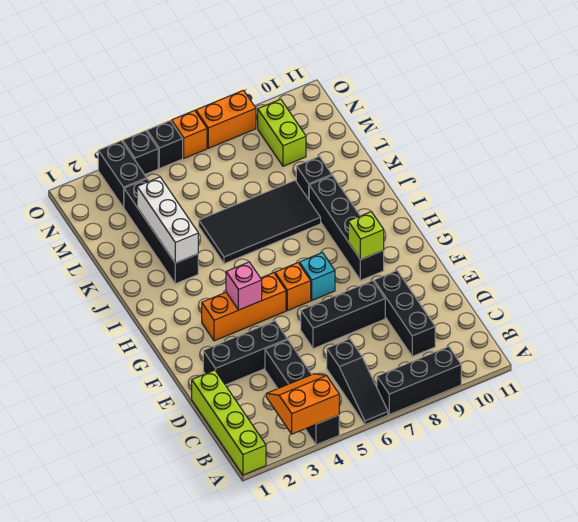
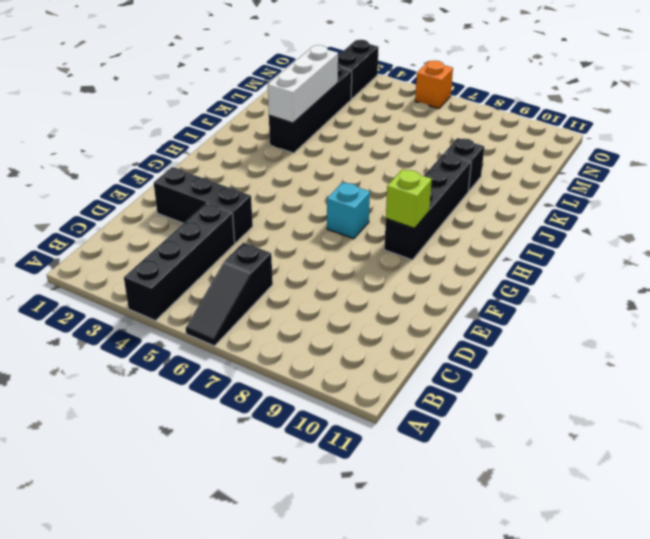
none -> lime brick A1:D1 level 1
none -> black brick A7:A9 level 1
none -> black brick C9:E9 level 1

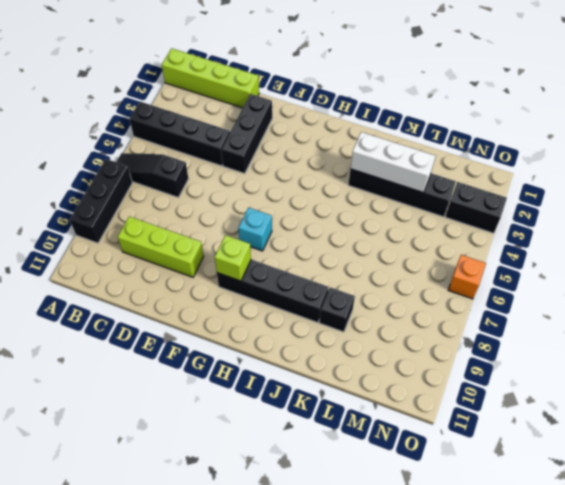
lime brick C9:E9 level 1 -> black brick C9:E9 level 1
none -> black brick E6:E8 level 1
none -> orange brick G3:G5 level 1
none -> orange brick G6 level 1

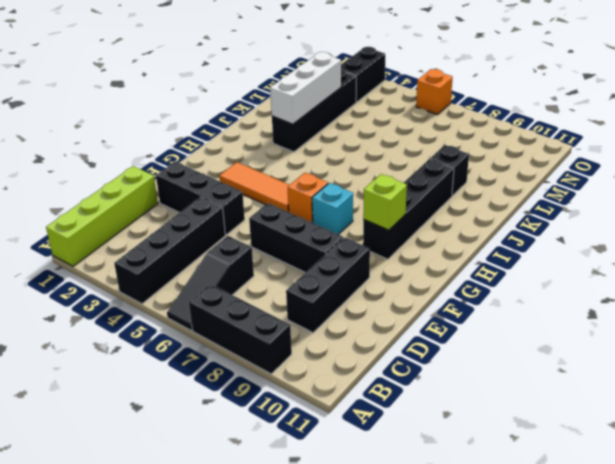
orange tile G3:G5 level 1 -> orange brick G3:G5 level 1
none -> black tile J5:K8 level 1
none -> lime brick M9:N9 level 1
none -> black brick O4 level 1

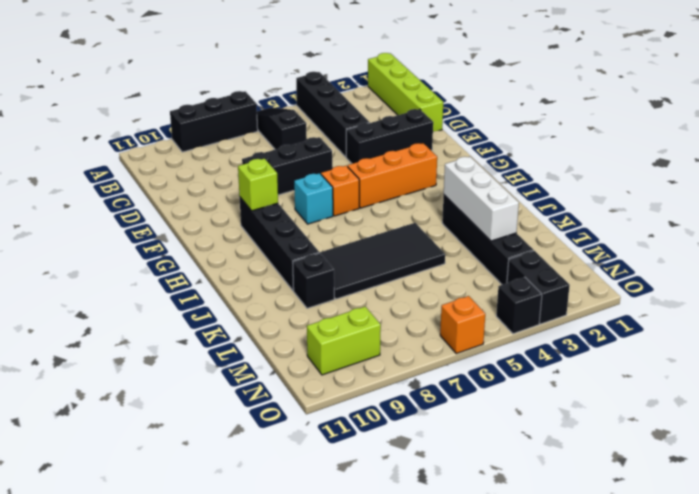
lime brick N9:N10 level 1 -> lime brick M9:N9 level 1
none -> black brick C9:E9 level 1
none -> black brick O5 level 1
none -> orange brick O7:O8 level 1

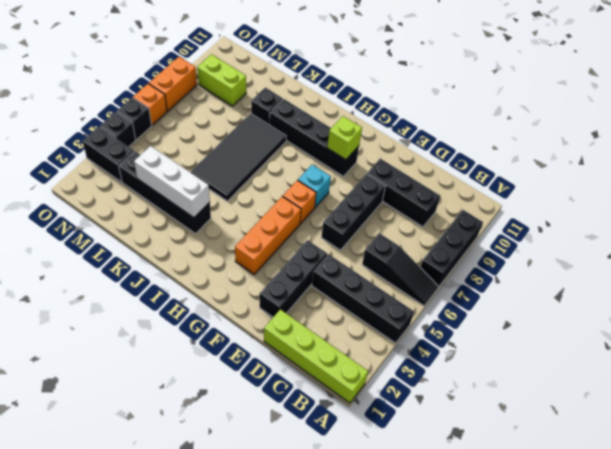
none -> orange slope A3:B4 level 2 top A
none -> pink brick G4 level 2

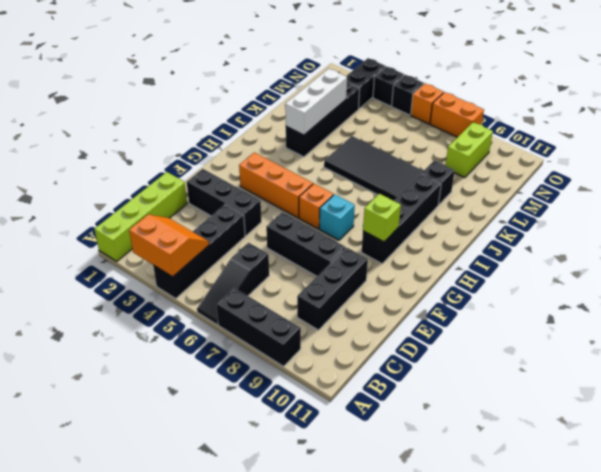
none -> pink brick G4 level 2

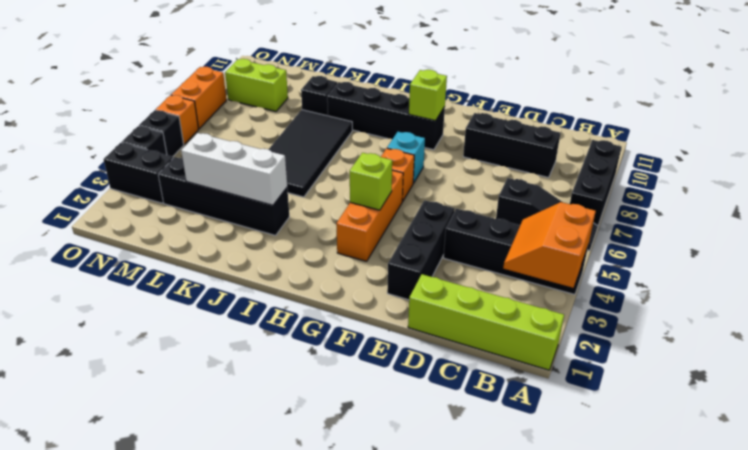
lime brick G4 level 2 -> pink brick G4 level 2
none -> black brick E6:E8 level 1

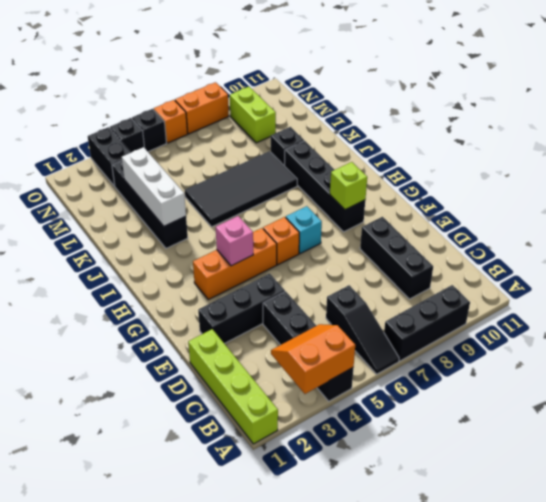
none -> black brick E6:E8 level 1

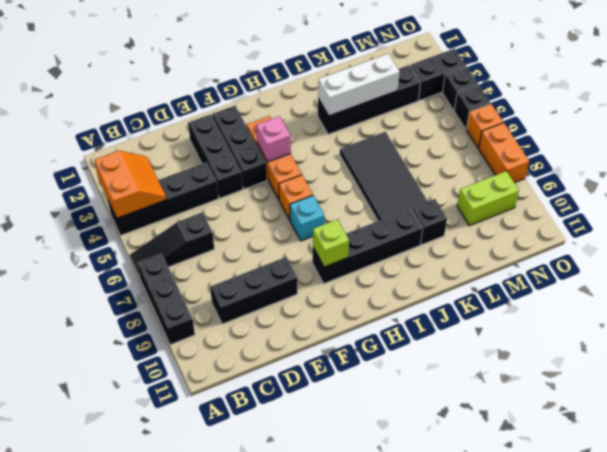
black brick F2:F4 level 1 -> black brick E6:E8 level 1
none -> lime brick A1:D1 level 1

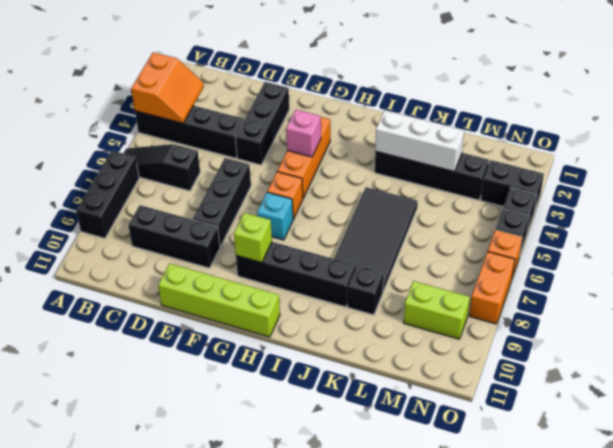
lime brick E11:H11 level 1 -> lime brick A1:D1 level 1

